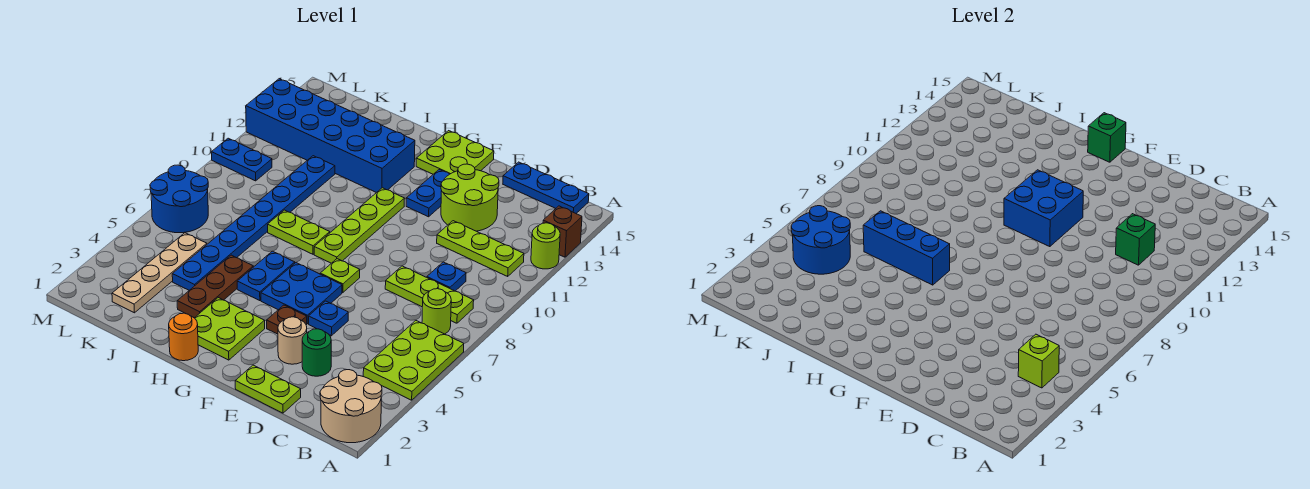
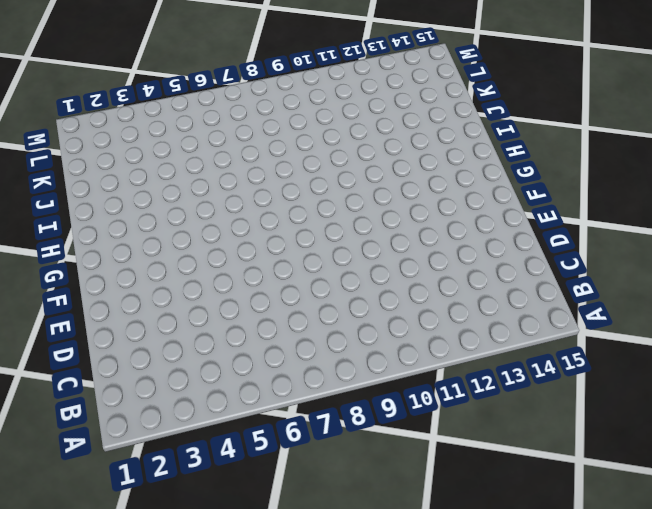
none -> tan round brick A1:B2 level 1
none -> lime plate A4:B6 level 1
none -> lime round brick A12 level 1
none -> brown brick A13 level 1

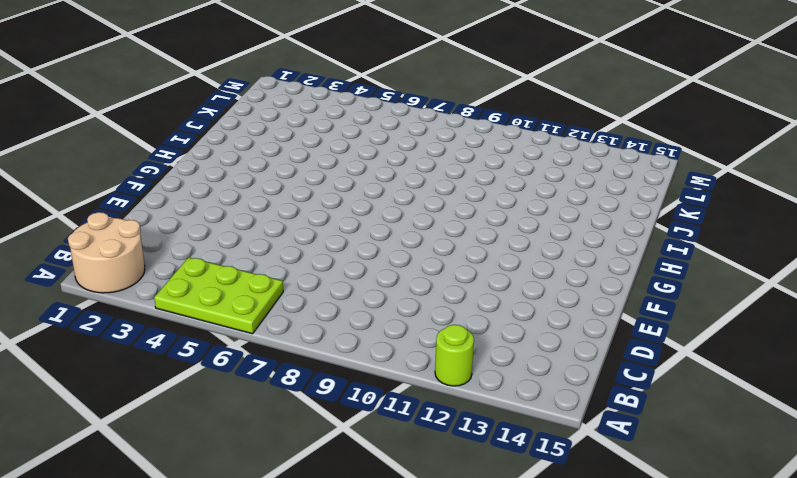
none -> brown brick A13 level 1
none -> lime round brick B7 level 1
none -> lime plate B8:D8 level 1
none -> lime plate B11:D11 level 1

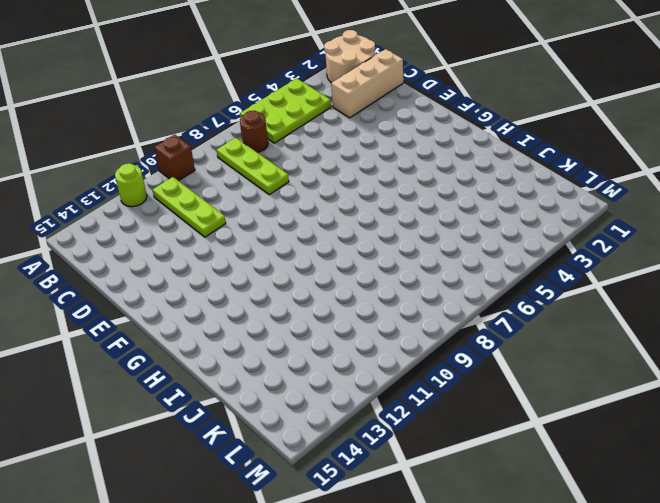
brown brick A10 level 1 -> brown brick A13 level 1
brown round brick B7 level 1 -> lime round brick B7 level 1
tan brick C1:C3 level 1 -> none
none -> blue plate B15:D15 level 1
none -> blue plate C9 level 1
none -> lime plate D1:E1 level 1
none -> green round brick D3 level 1

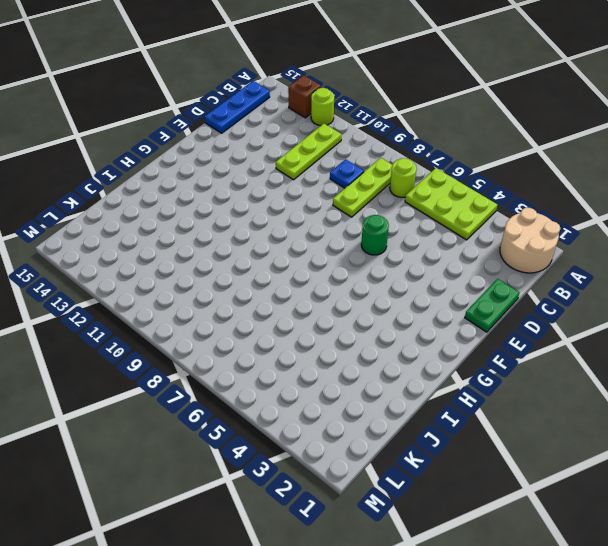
green plate D1:E1 level 1 -> lime plate D1:E1 level 1
green round brick E6 level 1 -> green round brick D3 level 1
none -> lime round brick D12:E13 level 1
none -> tan round brick E3 level 1
none -> blue plate E5 level 1
none -> brown plate F4 level 1

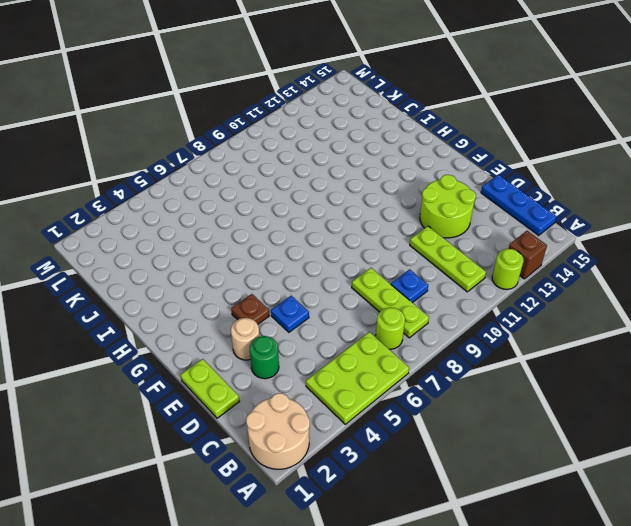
none -> blue plate F5:G6 level 1
none -> lime plate F7 level 1
none -> blue plate F12:F13 level 1
none -> lime plate F14:G15 level 1

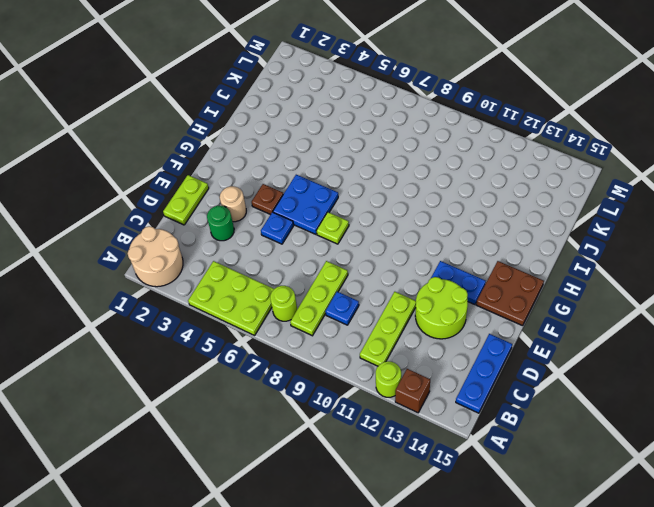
brown plate F14:G15 level 1 -> lime plate F14:G15 level 1
none -> lime plate G2:H3 level 1
none -> lime plate G8:G11 level 1
none -> orange round brick H1 level 1
none -> blue plate H5:H6 level 1

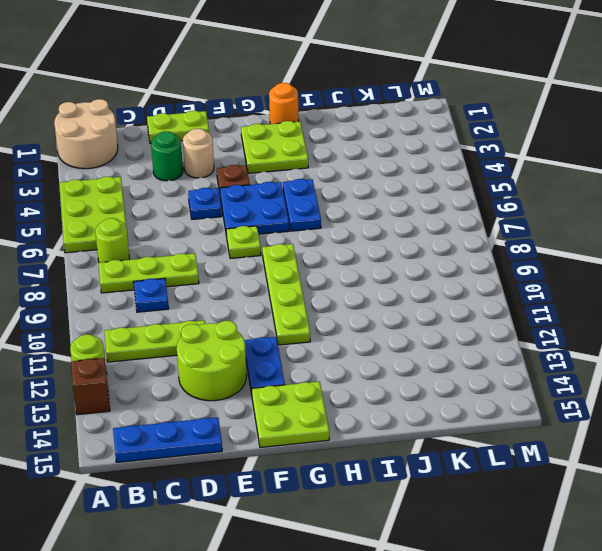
none -> lime plate H8:I8 level 1
none -> blue brick H12:M13 level 1
none -> brown plate I3:I5 level 1
none -> blue plate J4:J11 level 1

